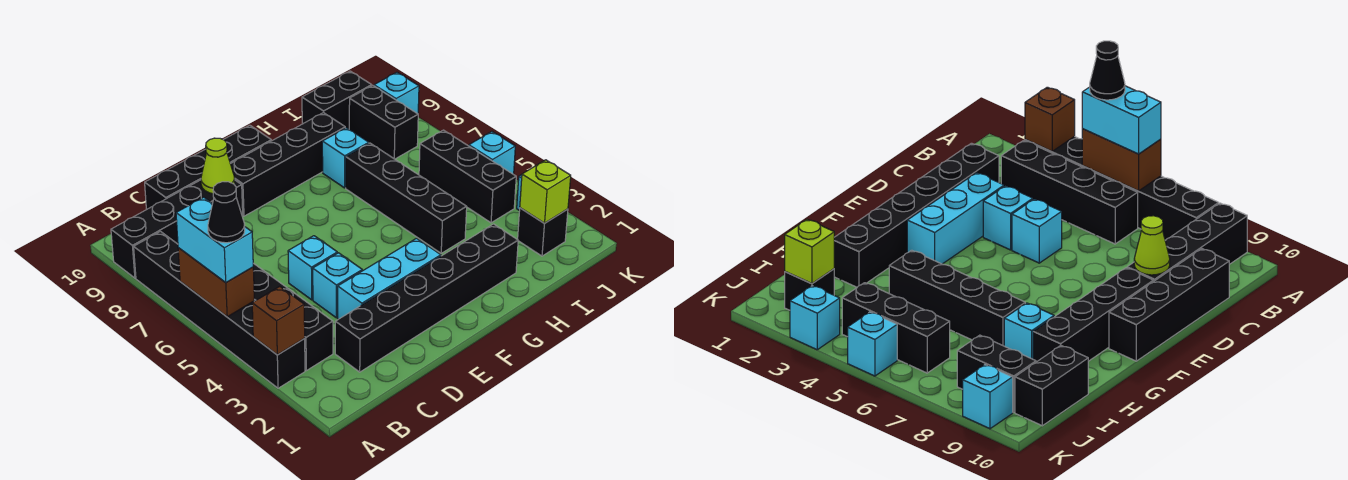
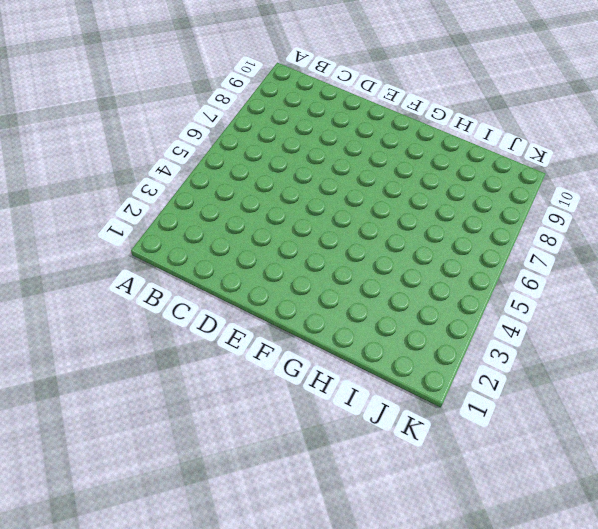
none -> black brick A3:A8 level 1
none -> black brick A9:D9 level 1
none -> black brick B3:B6 level 1

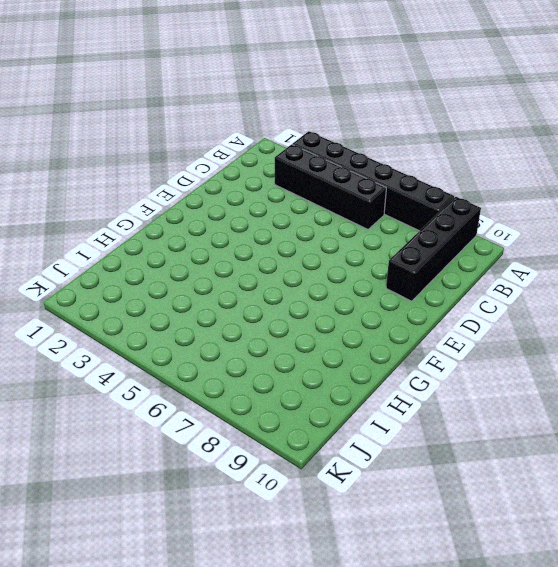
none -> black brick C2:H2 level 1
none -> black brick C10:F10 level 1
none -> cyan brick D3:F3 level 1

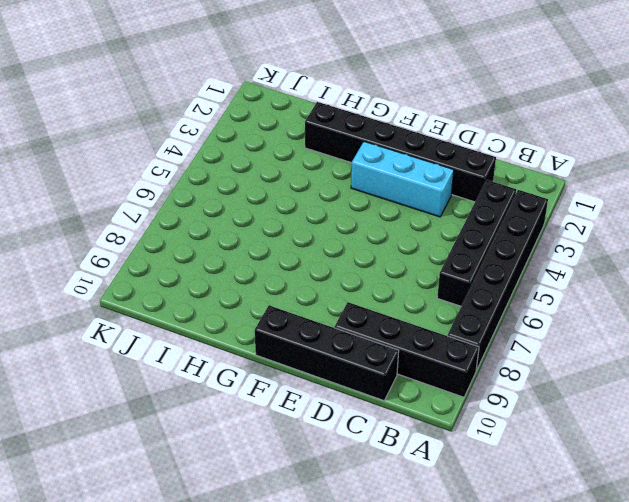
none -> cyan brick D4 level 1
none -> cyan brick D5 level 1
none -> black brick E9:H9 level 1

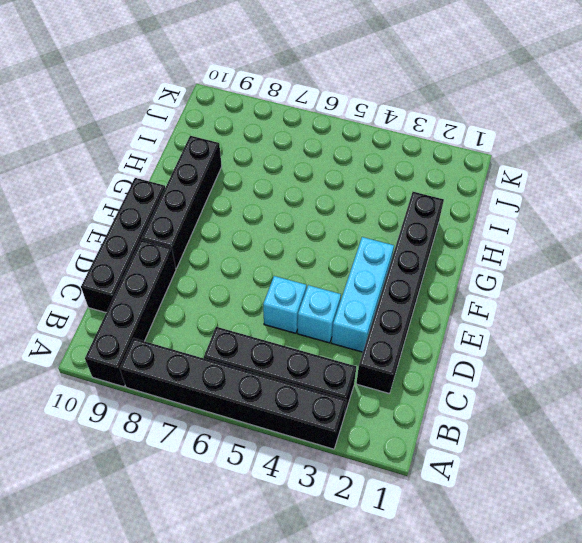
none -> black brick H4:H7 level 1
none -> cyan brick H8 level 1
none -> black brick I10:J10 level 1

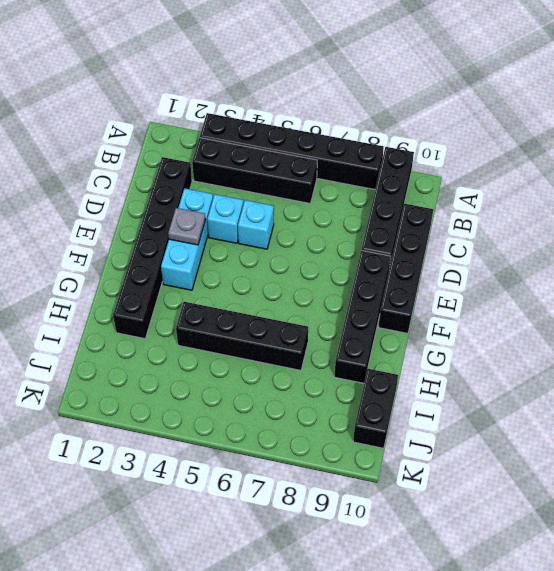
grey plate E3 level 2 -> none
none -> cyan brick H8 level 1
none -> black brick J2 level 1
none -> black brick J4:J6 level 1

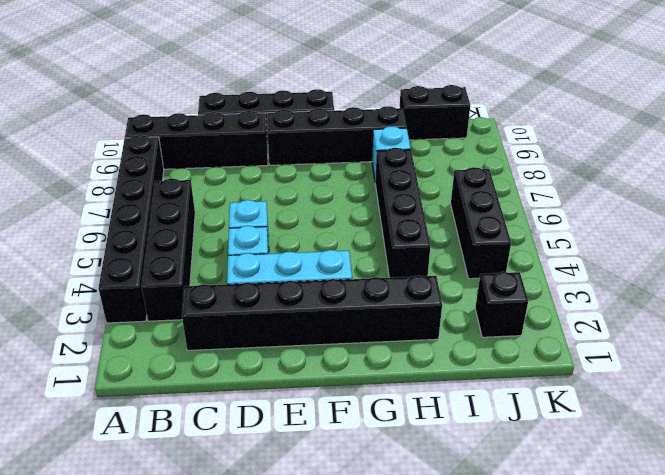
none -> black brick J8:J9 level 1
none -> cyan brick K3 level 1
none -> cyan brick K5 level 1

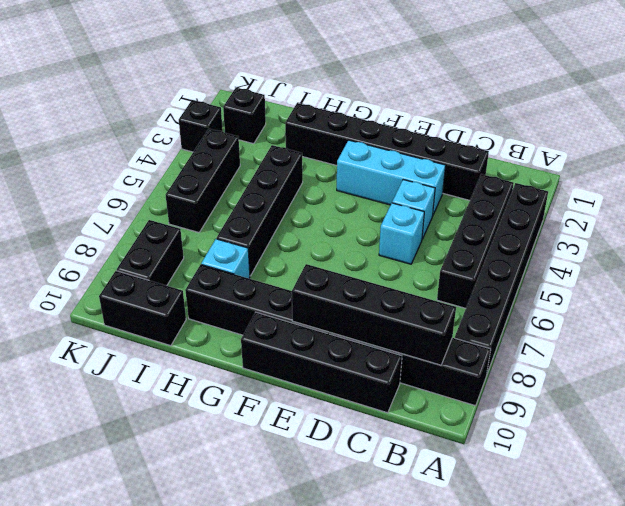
black brick B9:E9 level 2 -> lime cone D9 level 2
black brick K3 level 1 -> cyan brick K3 level 1
none -> cyan brick K5 level 1
none -> cyan brick K9 level 1
none -> brown brick A3 level 2

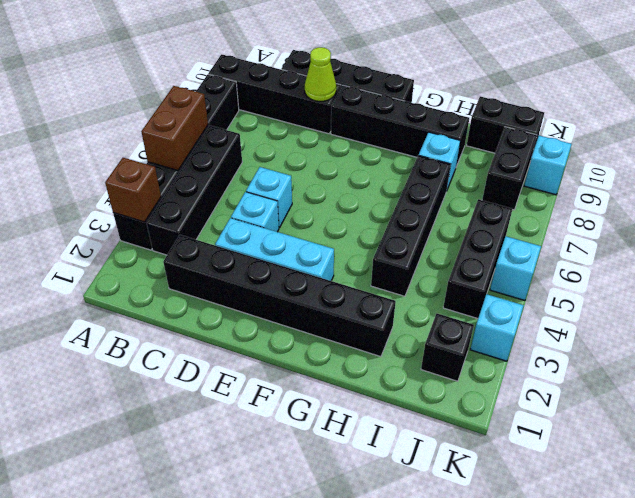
none -> lime brick J2 level 2
none -> cyan brick A5:A6 level 3
none -> black cone A5 level 4

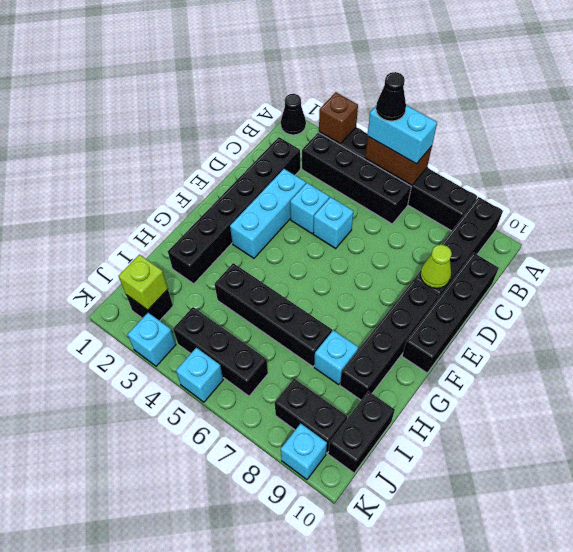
black cone A1 level 1 -> none

